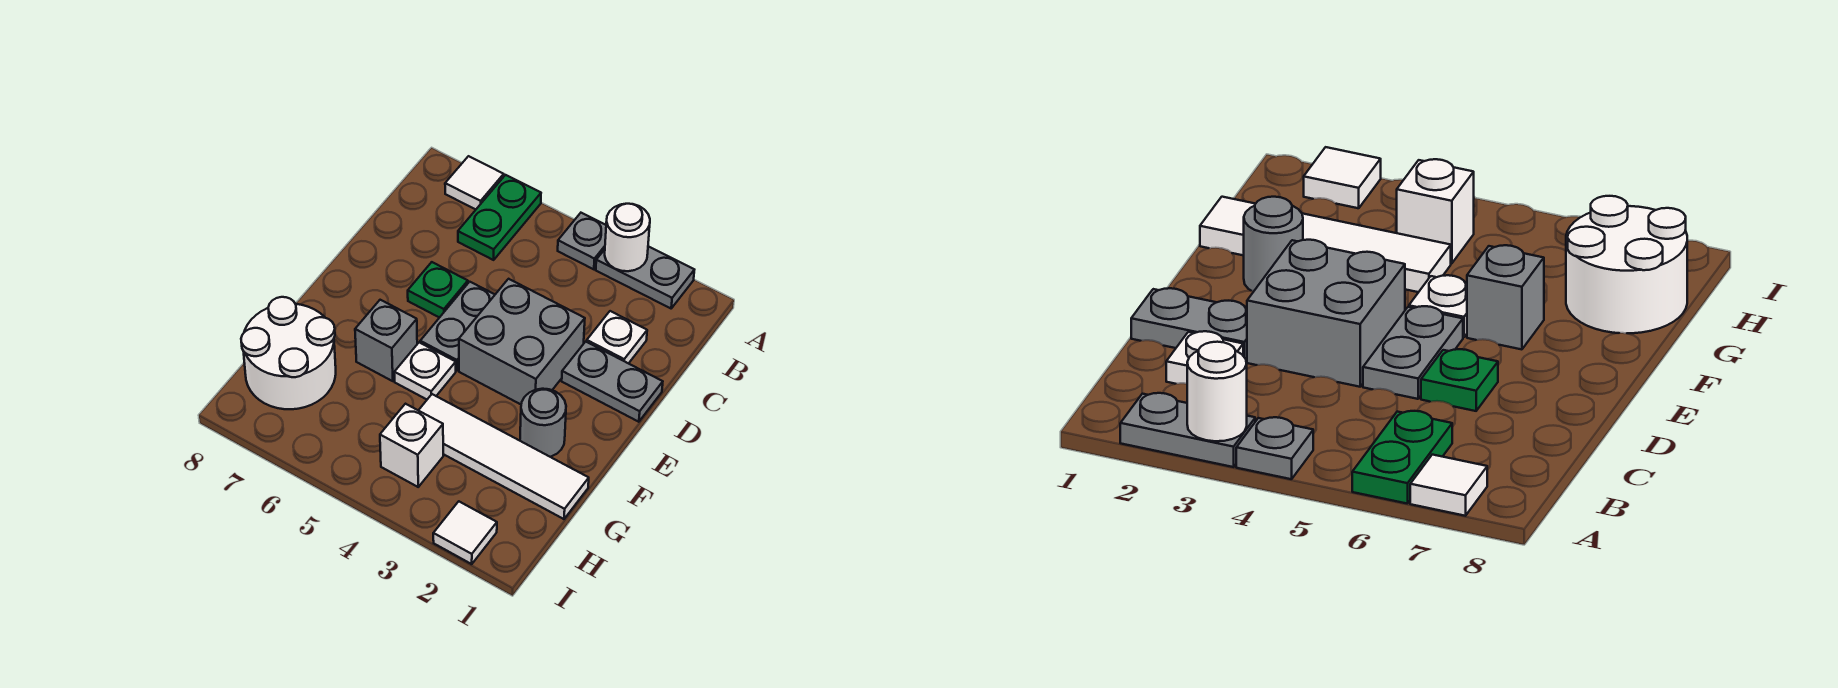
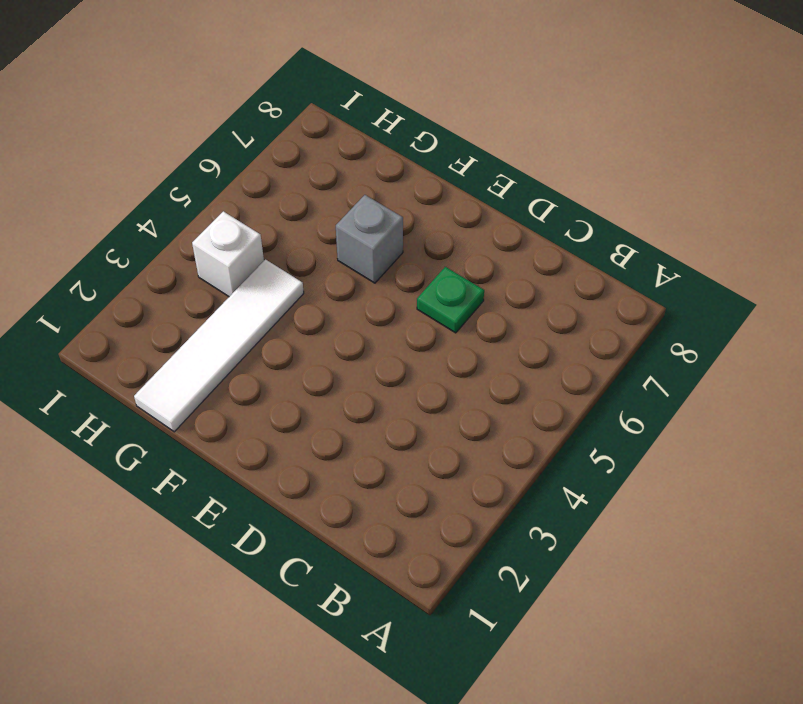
none -> grey plate A2:A3 level 1
none -> grey plate A4 level 1
none -> green plate A6:B6 level 1

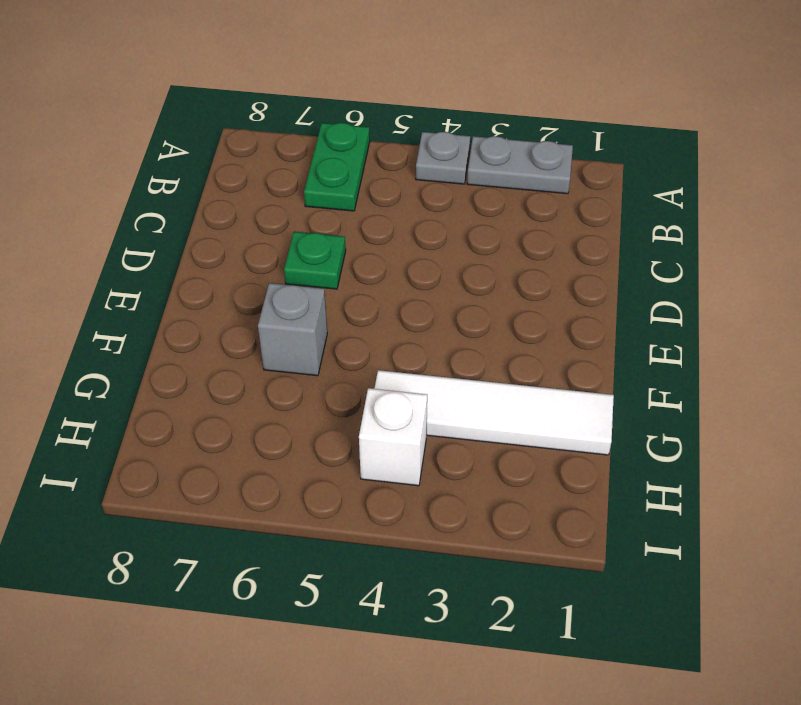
none -> white tile A7 level 1
none -> white plate C2 level 1
none -> grey plate D1:D2 level 1

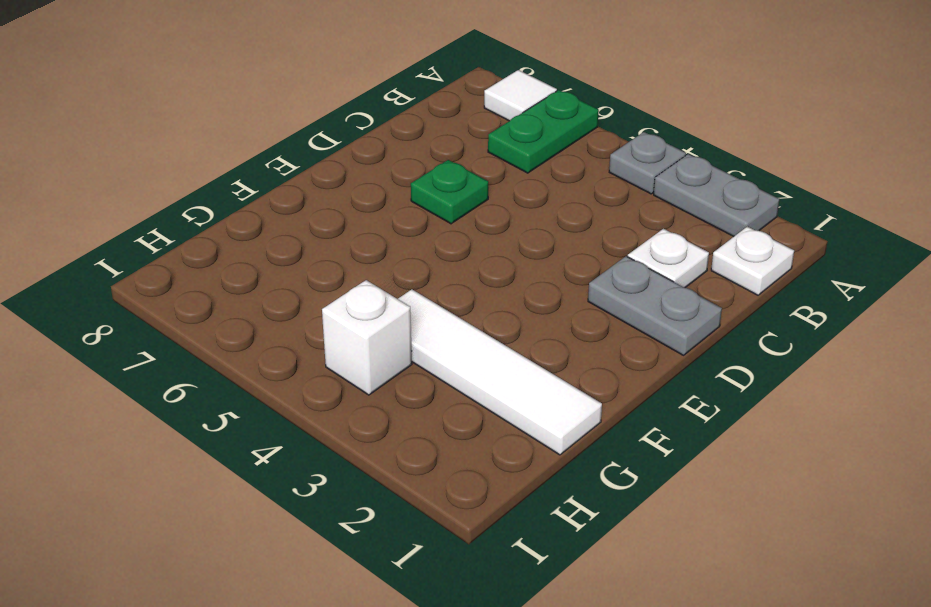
white plate B1 level 1 -> white plate F5 level 1
none -> grey brick D3:E4 level 1
none -> grey plate D5:E5 level 1
none -> grey round brick F2 level 1

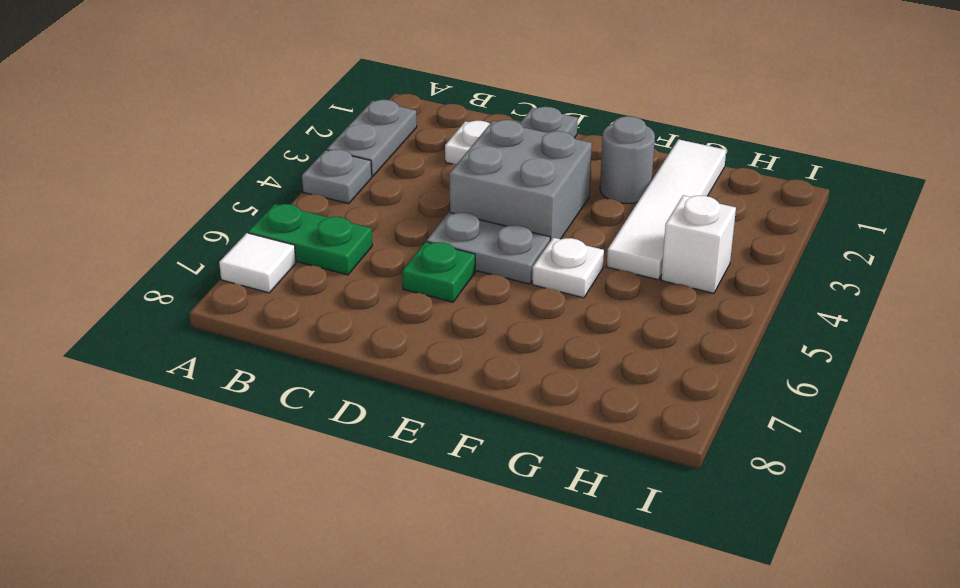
none -> grey brick F6 level 1
none -> white round brick G7:H8 level 1
none -> white tile I2 level 1

